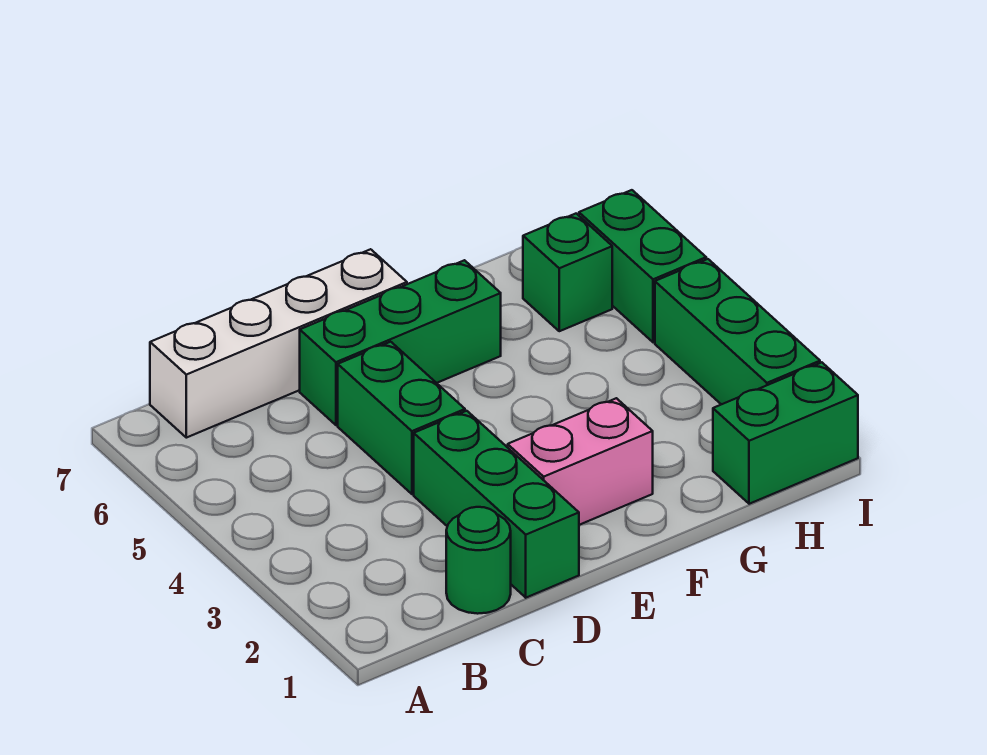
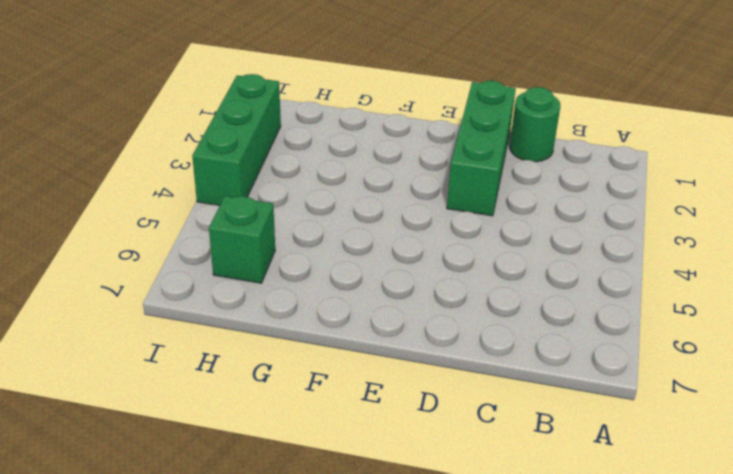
none -> white brick B7:E7 level 1
none -> green brick D4:D5 level 1

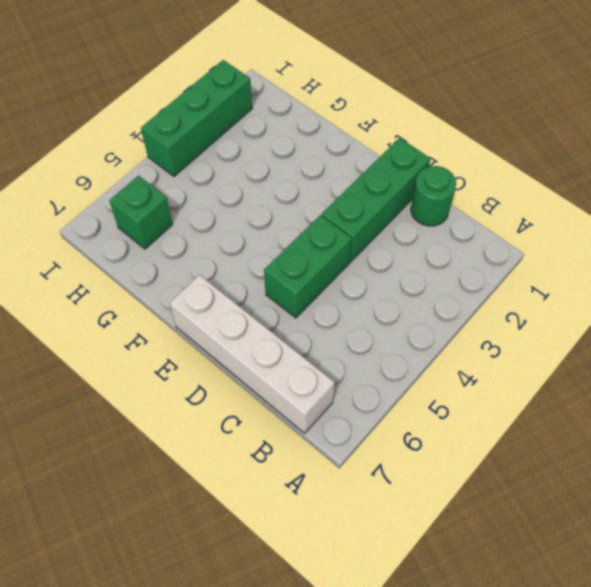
none -> green brick D6:F6 level 1
none -> pink brick E2:F2 level 1

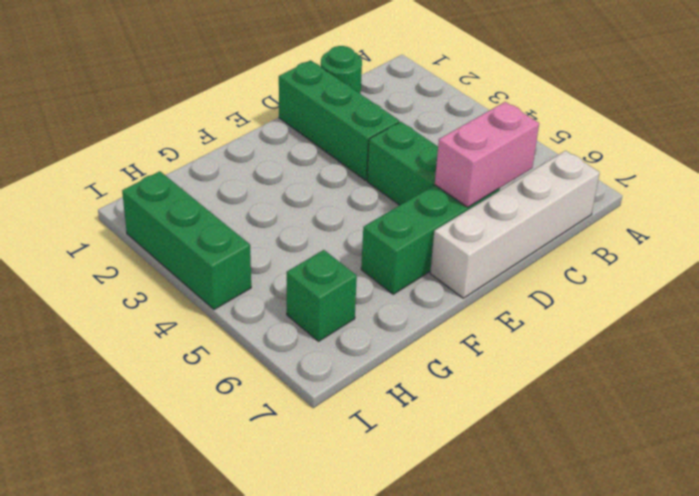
pink brick C6:D6 level 2 -> pink brick E2:F2 level 1
none -> green brick H1:I1 level 1
none -> green brick I5:I6 level 1

